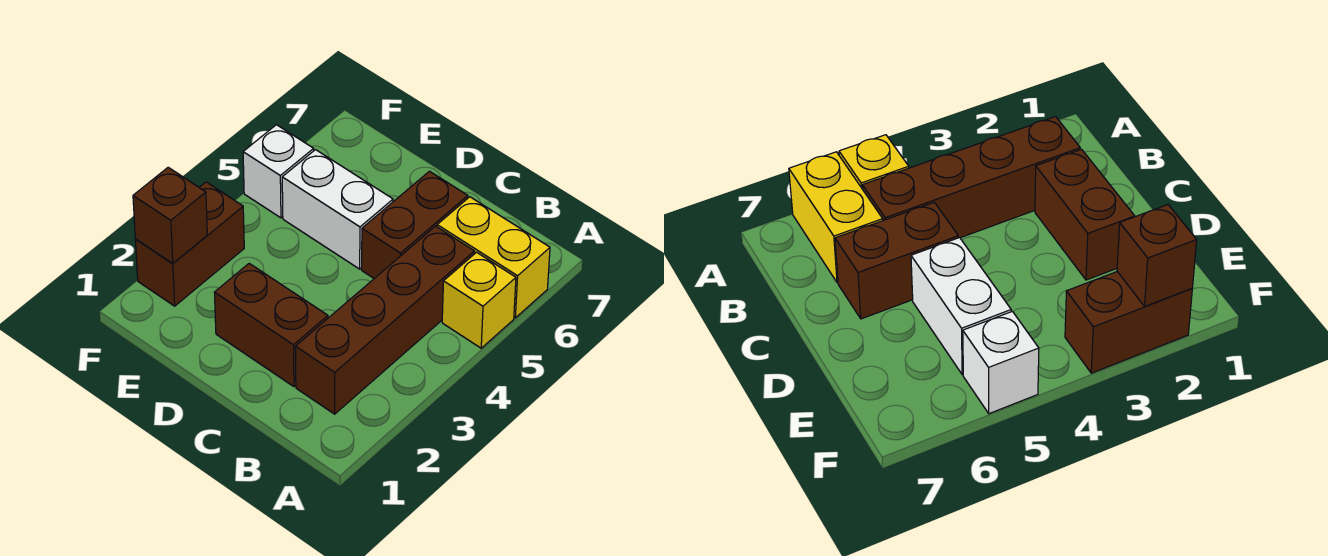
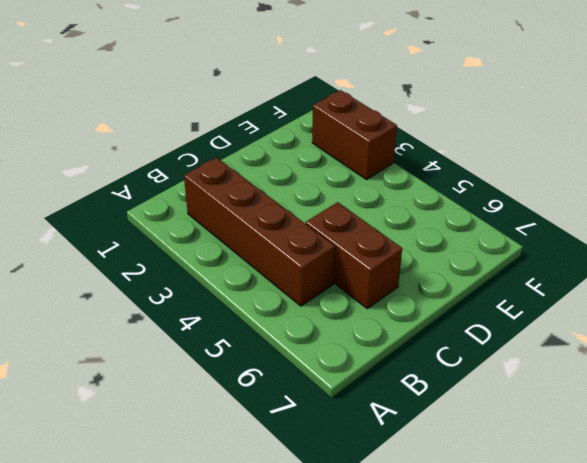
none -> yellow brick A5 level 1
none -> yellow brick A6:B6 level 1

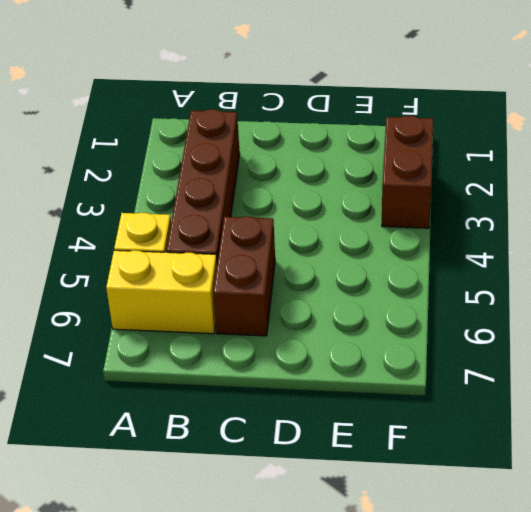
none -> brown brick C2:D2 level 1
none -> white brick D5:E5 level 1

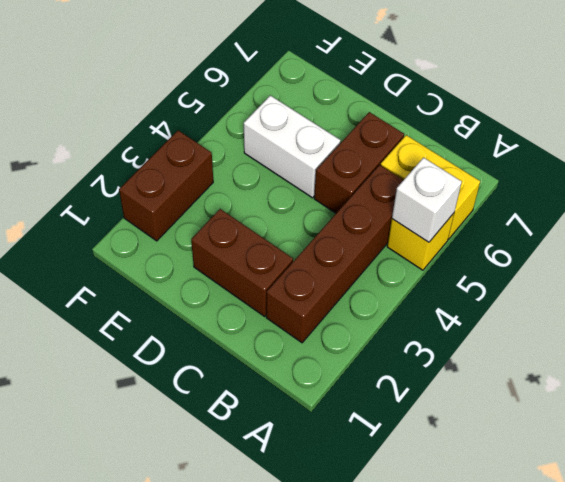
white brick A5 level 2 -> white brick F5 level 1
none -> brown brick F2 level 2

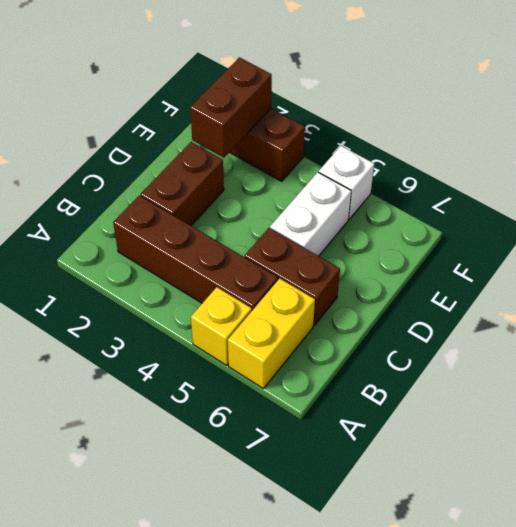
brown brick E2:F2 level 2 -> brown brick F2 level 2

